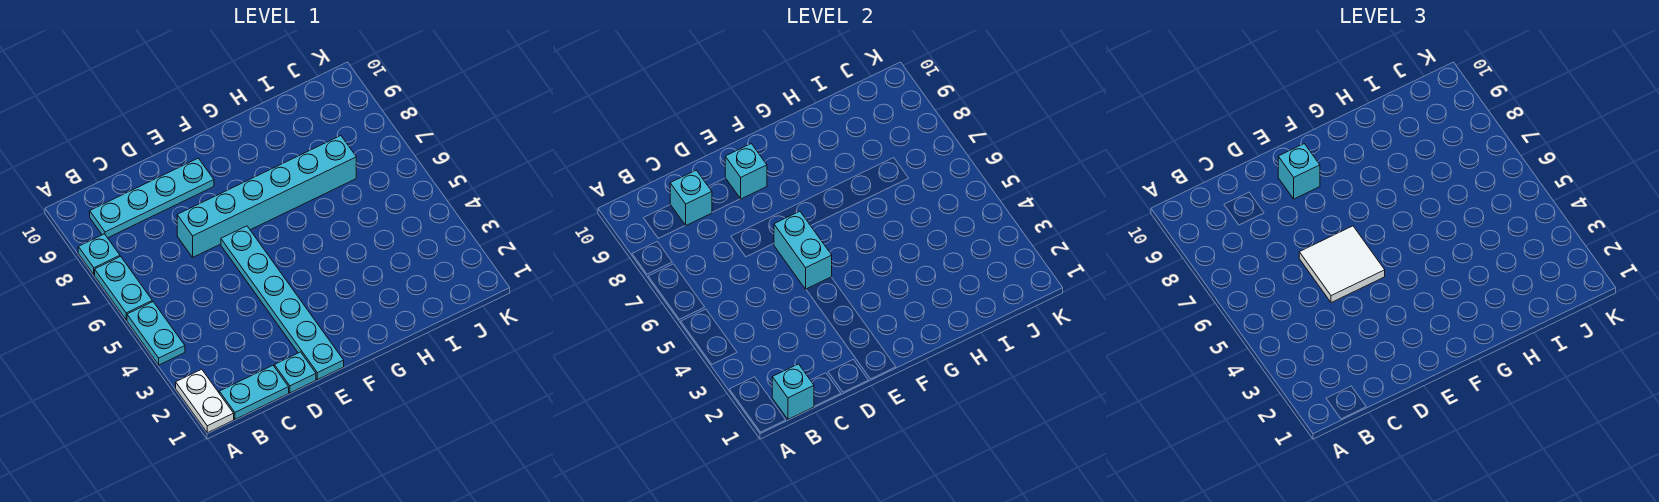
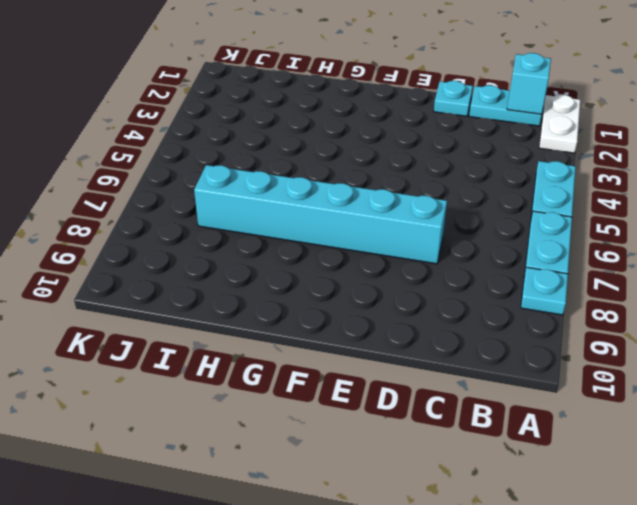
none -> cyan plate B9:E9 level 1
none -> cyan plate E1:E6 level 1
none -> cyan brick C9 level 2

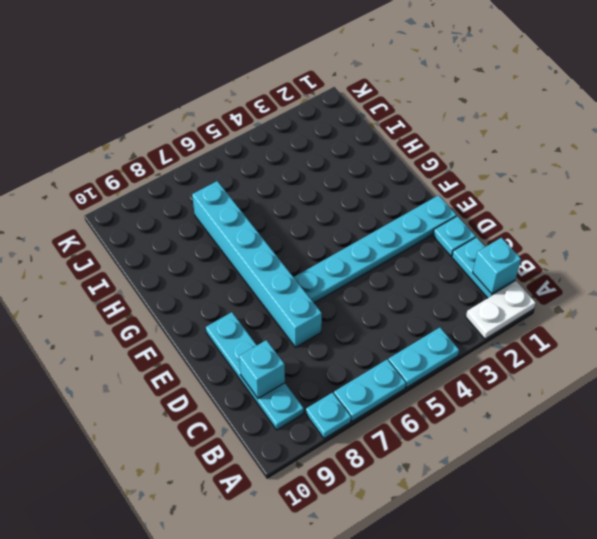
none -> cyan brick E5:E6 level 2
none -> cyan brick E9 level 2
none -> white tile D5:E6 level 3

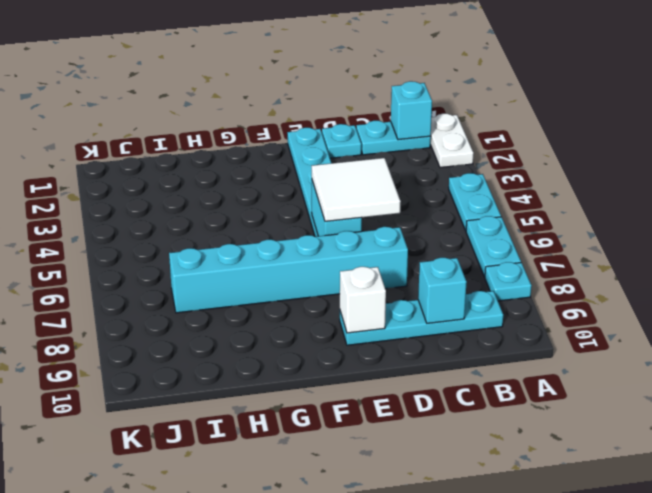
white brick E9 level 2 -> cyan brick E9 level 2
none -> cyan brick E9 level 3

